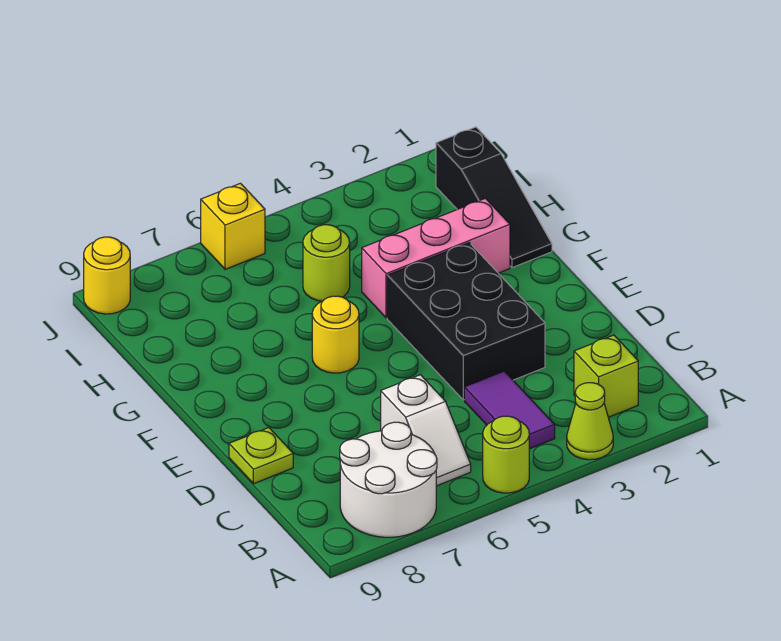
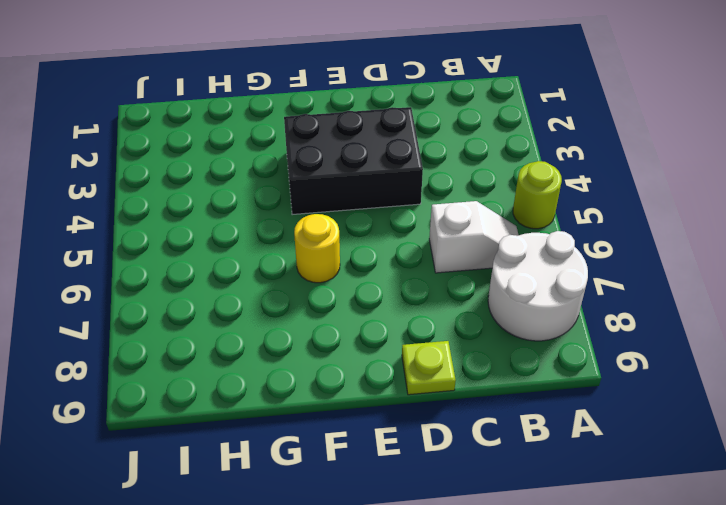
none -> lime cone A3 level 1
none -> lime brick B2 level 1
none -> purple tile B4:C4 level 1

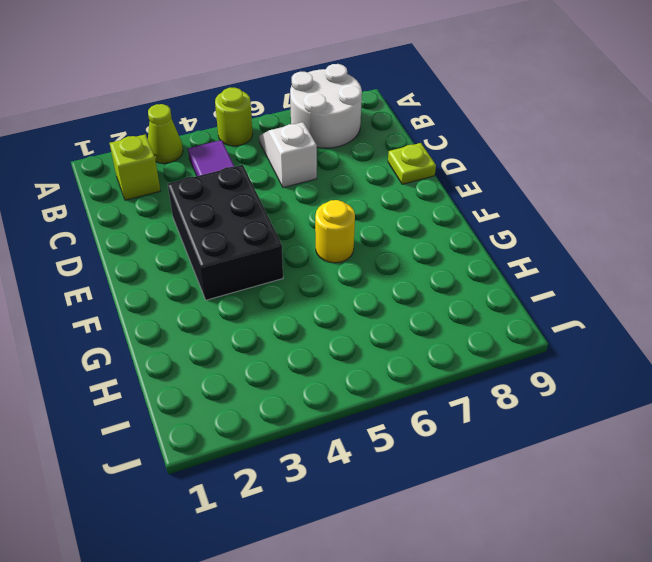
none -> black slope G1:I1 level 1 top I
none -> pink brick G2:G4 level 1
none -> lime round brick H5 level 1

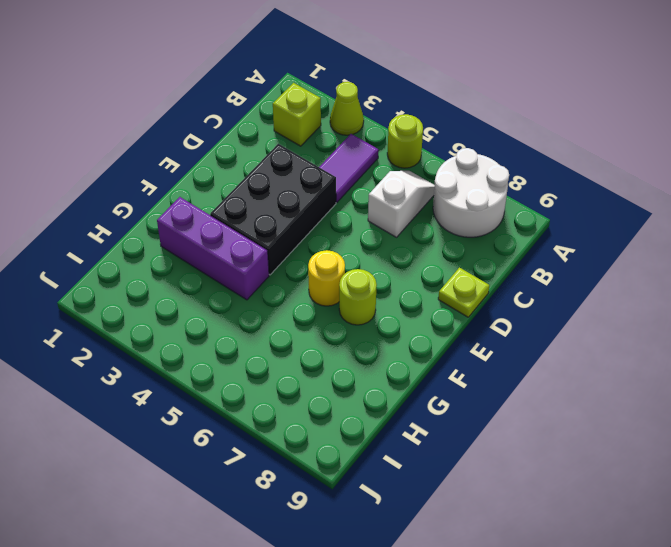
lime round brick F7 level 1 -> lime round brick H5 level 1
purple brick G2:G4 level 1 -> pink brick G2:G4 level 1
none -> black slope G1:I1 level 1 top I
none -> yellow brick J6 level 1
none -> yellow round brick J9 level 1

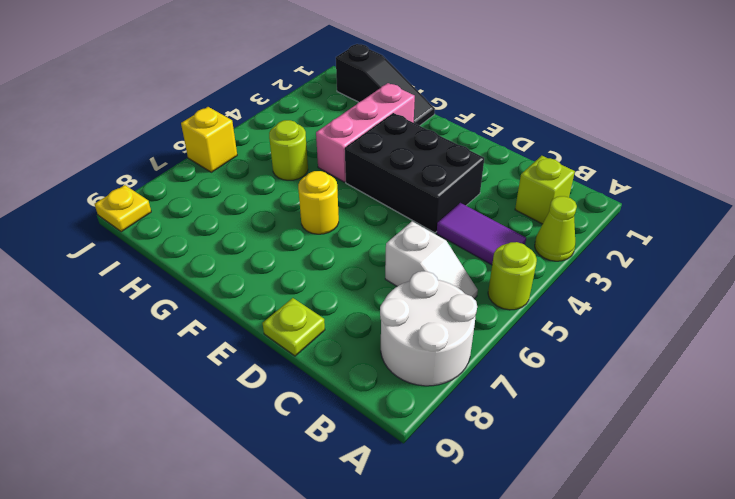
yellow plate J9 level 1 -> yellow round brick J9 level 1

